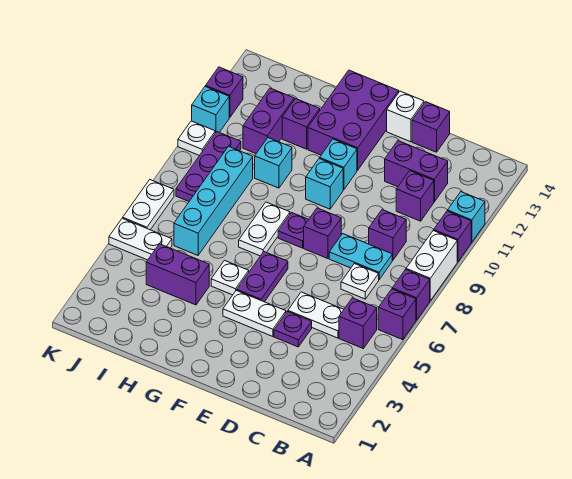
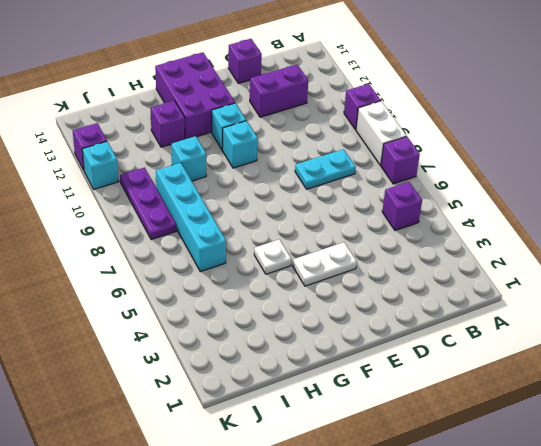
none -> purple brick A6 level 1
none -> cyan brick A11 level 1
none -> white plate C5:D5 level 1
none -> white plate C7 level 1

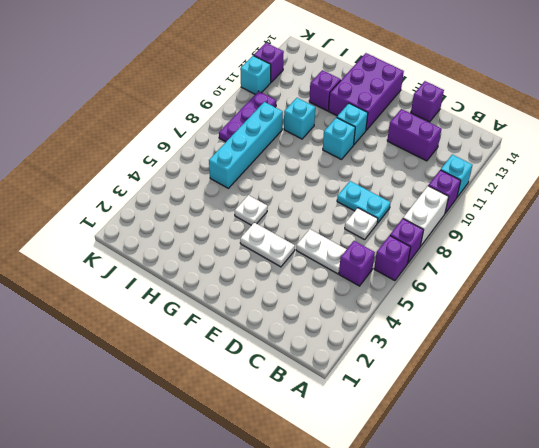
none -> purple brick C9 level 1
none -> purple brick C11 level 1
none -> purple plate D4 level 1
none -> purple brick E8 level 1

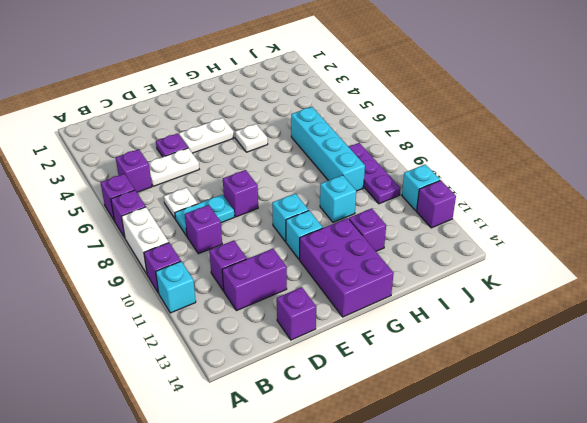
none -> white brick E14 level 1
none -> purple plate F5:F6 level 1
none -> purple plate F8 level 1
none -> white plate G7:G8 level 1

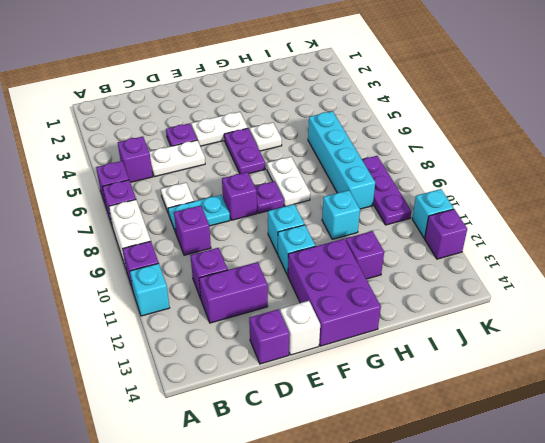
none -> purple brick H4:I4 level 1
none -> purple brick I11:I12 level 1
none -> white plate J5:K5 level 1
none -> white plate K6:K7 level 1

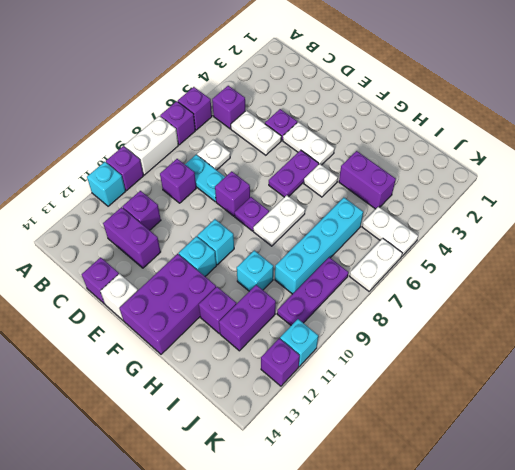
none -> white plate K10 level 1

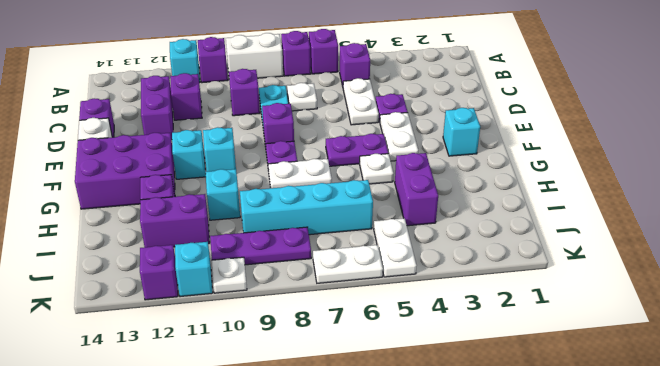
cyan brick F2 level 1 -> none

